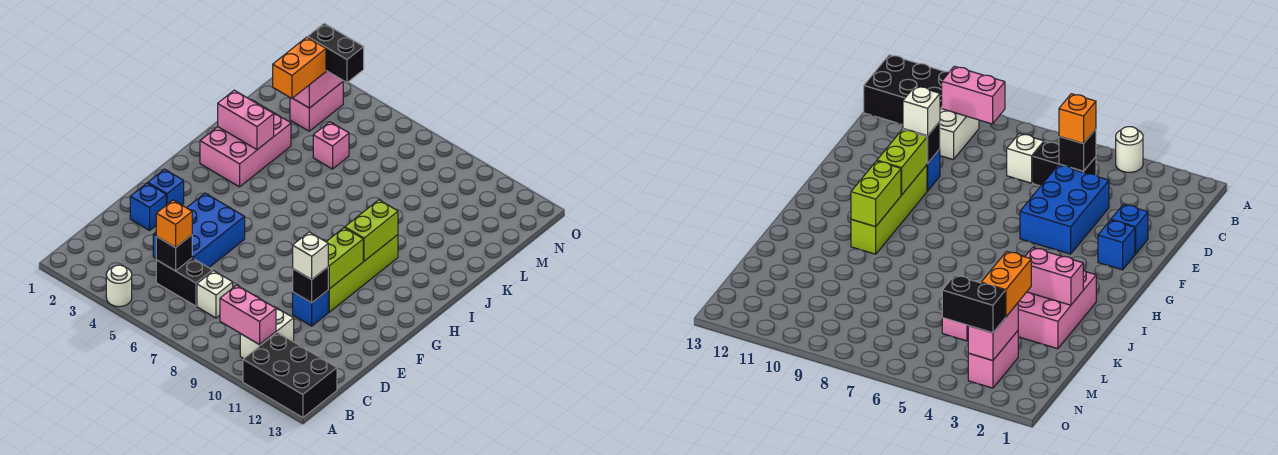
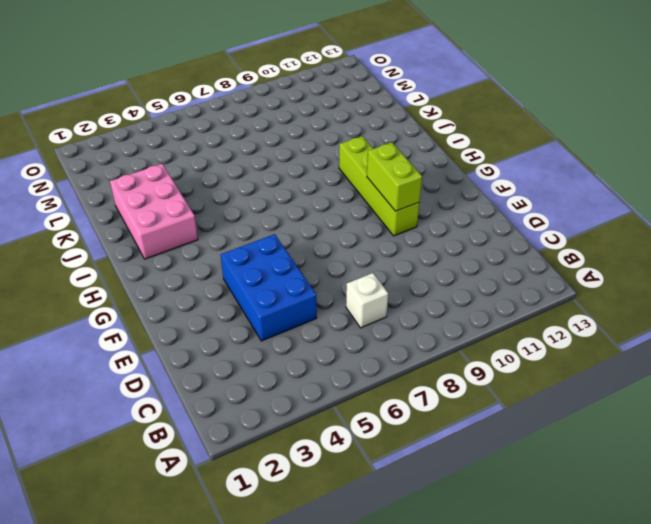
none -> white round brick A4 level 1
none -> black brick A11:B13 level 1
none -> white brick B10:C10 level 1

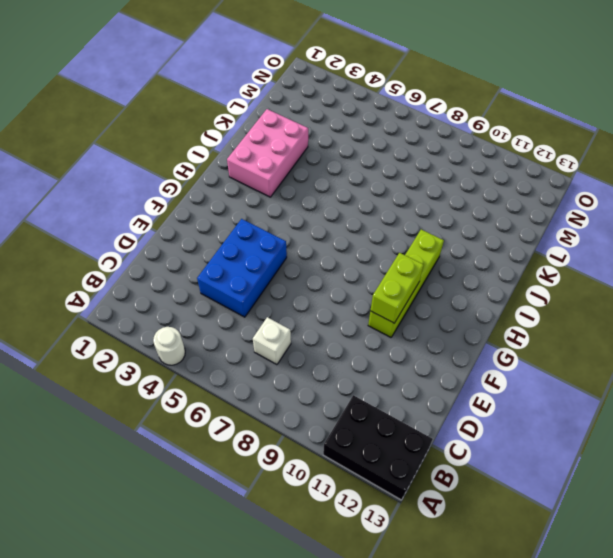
none -> white brick B10:C10 level 1
none -> black brick C5:C6 level 1
none -> blue brick E2 level 1

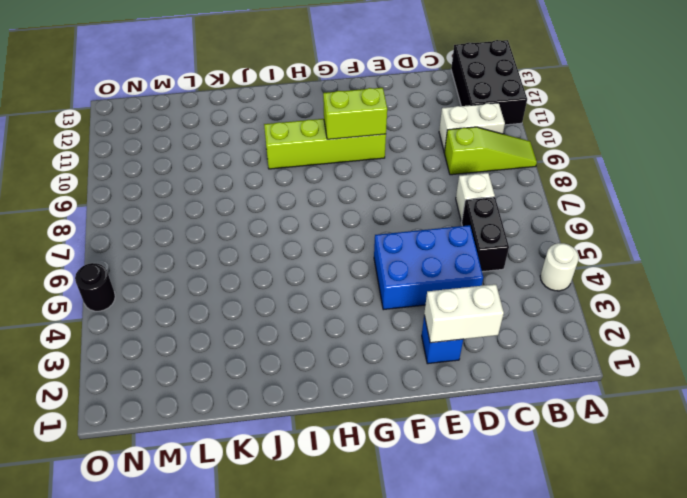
lime slope A9:C9 level 1 top C -> none
white brick D2:E2 level 2 -> none
black round brick O5 level 1 -> none
none -> blue brick E10 level 1
none -> blue brick F2 level 1
none -> pink brick I2:K3 level 1

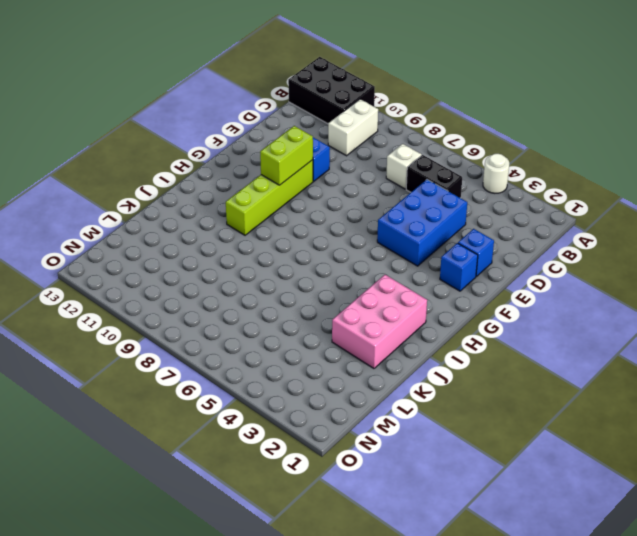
none -> pink brick L5 level 1
none -> pink brick M3:N3 level 1
none -> pink brick B9:B10 level 2

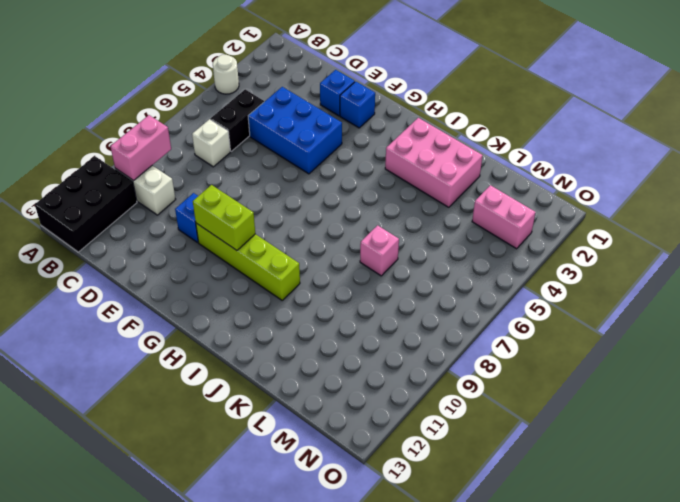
pink brick K7 level 1 -> pink brick L5 level 1
none -> black brick C5 level 2
none -> black brick E10 level 2
none -> lime brick H10:I10 level 2

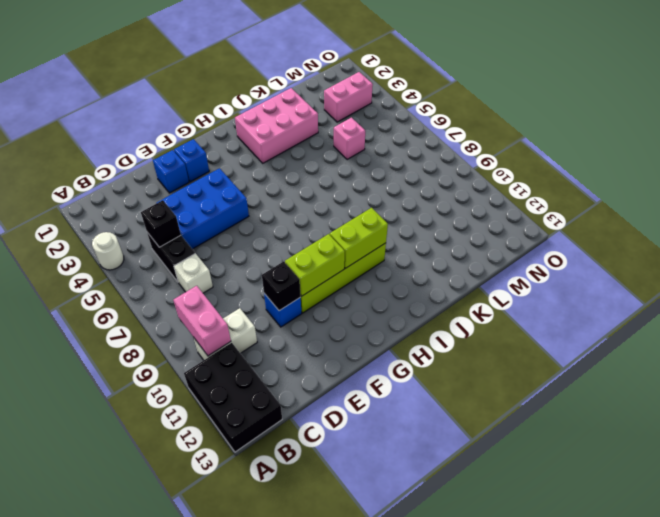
none -> pink brick J2:J3 level 2
none -> pink brick M3:N3 level 2
none -> orange brick C5 level 3

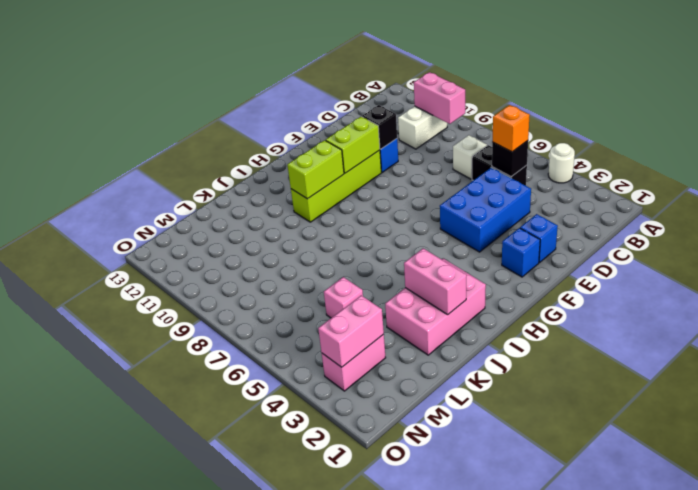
none -> black brick A11:B13 level 1
none -> white brick E10 level 3
none -> orange brick L3:M3 level 3

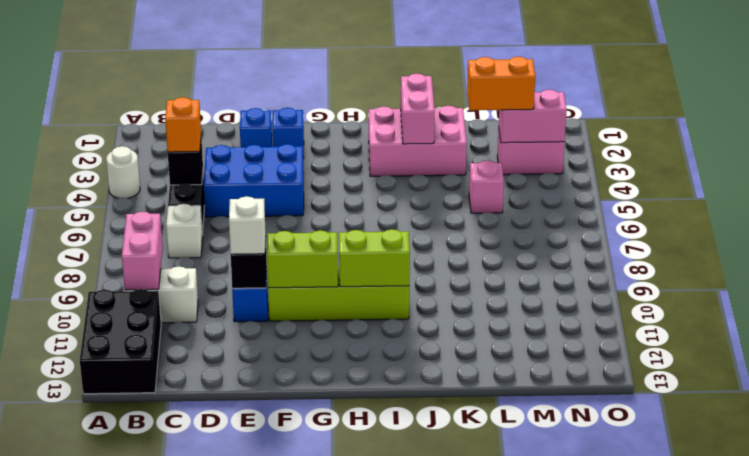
none -> black brick N3:N4 level 3

